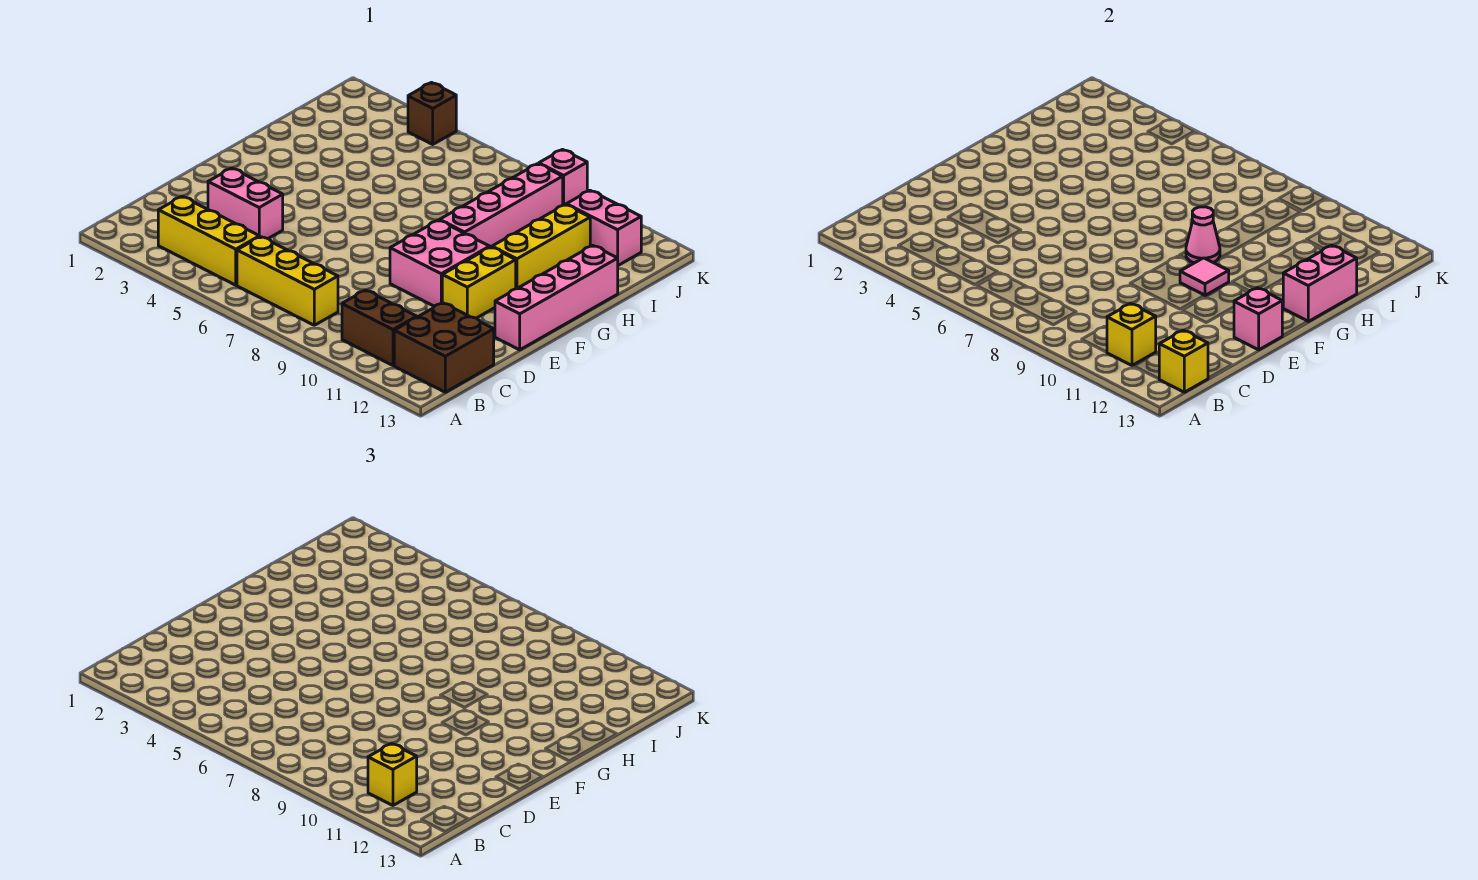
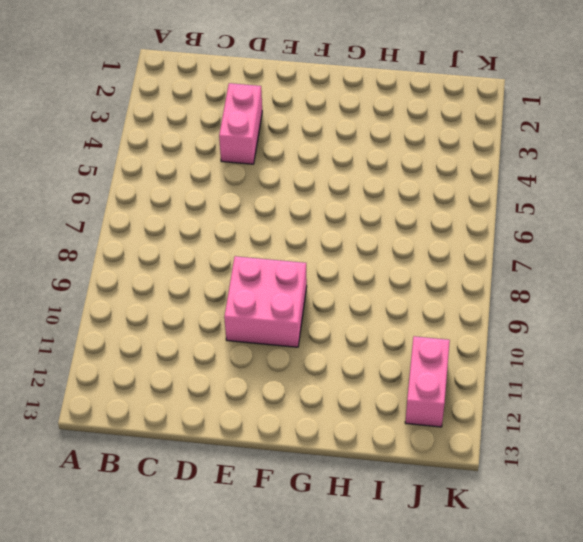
none -> yellow brick B3:B5 level 1
none -> yellow brick B6:B8 level 1
none -> brown brick B10:B11 level 1

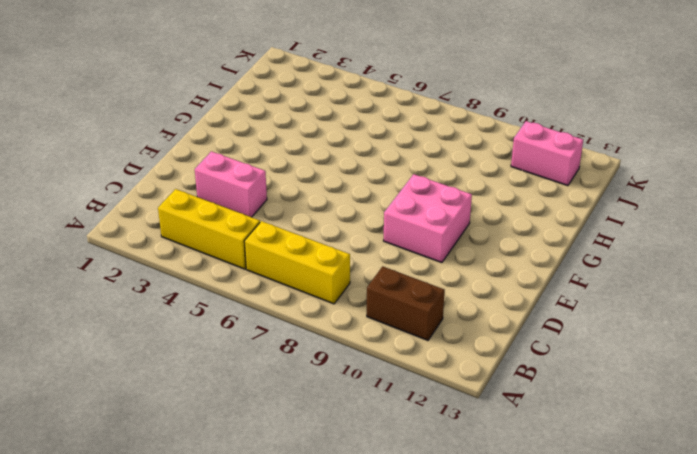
none -> brown brick B12:C13 level 1
none -> yellow brick E11:F11 level 1
none -> pink brick E13:H13 level 1

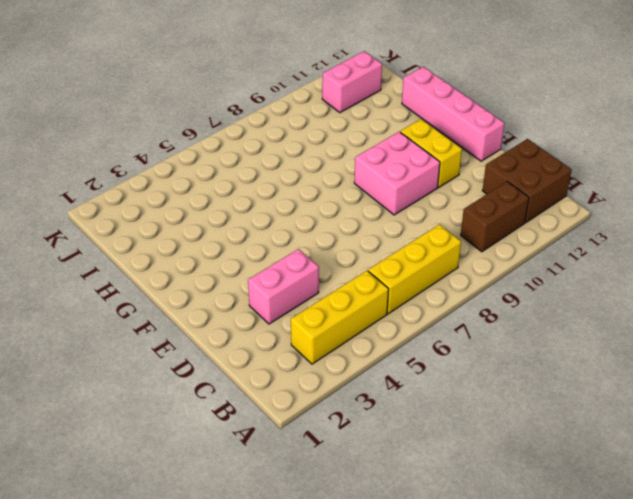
none -> pink brick G9:J9 level 1
none -> yellow brick G11:I11 level 1
none -> brown brick K4 level 1

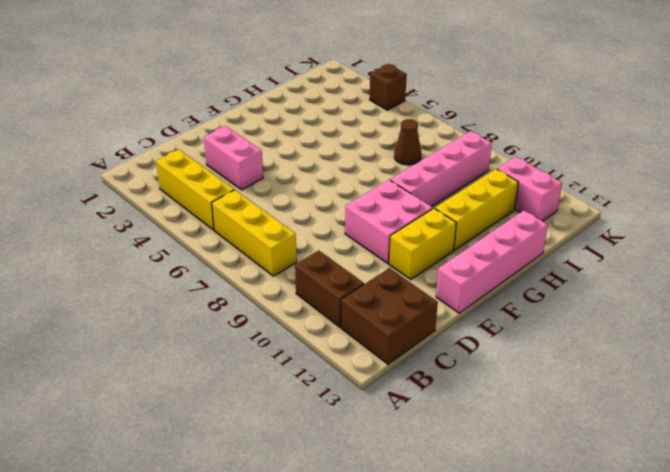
brown cone I7 level 1 -> none
none -> pink brick K9 level 1
none -> yellow brick B11 level 2
none -> yellow brick B13 level 2

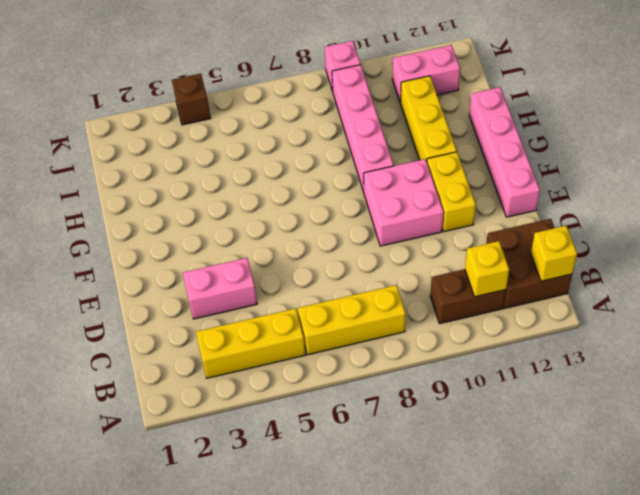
none -> pink brick E13 level 2
none -> pink tile F10 level 2
none -> pink cone G9 level 2

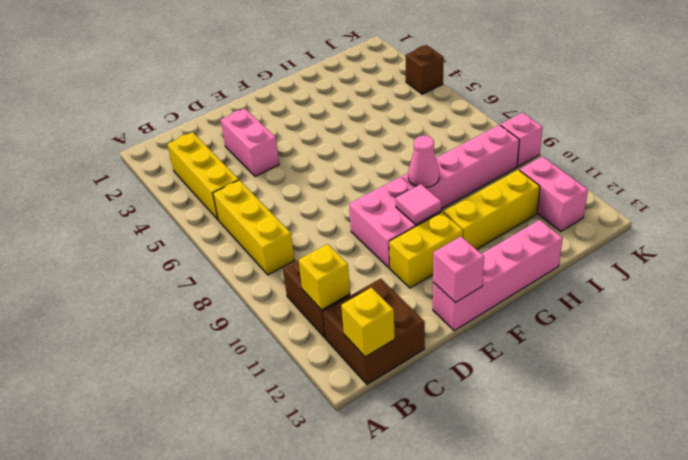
none -> pink brick G13:H13 level 2
none -> yellow brick B11 level 3

